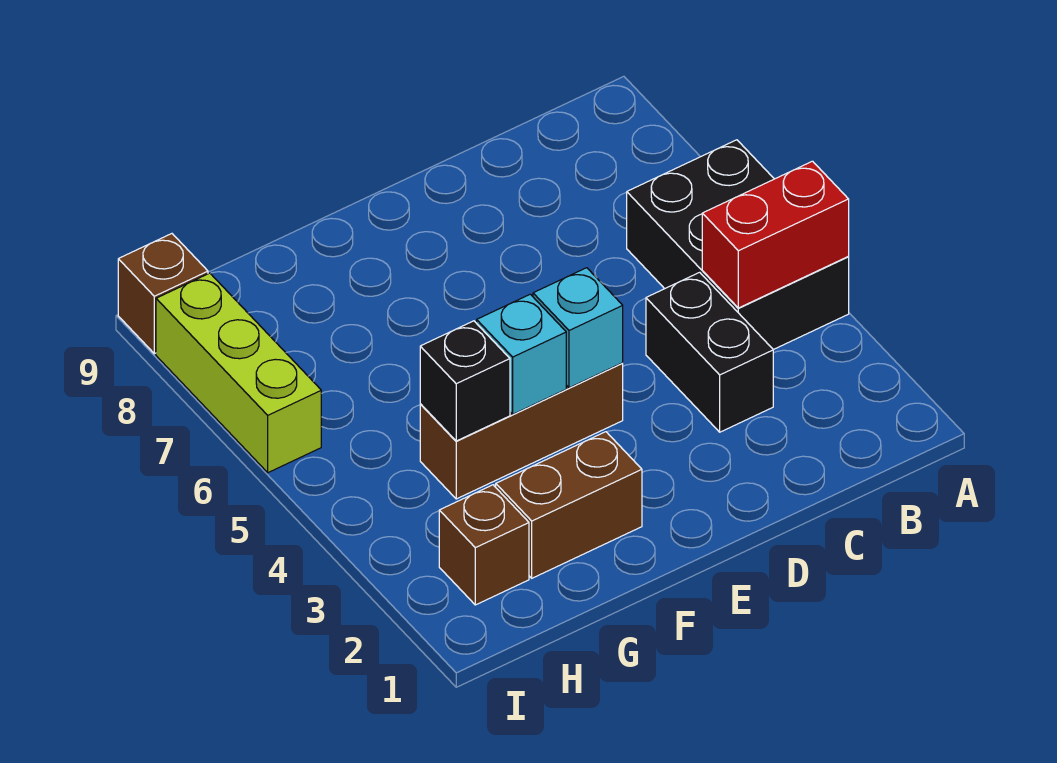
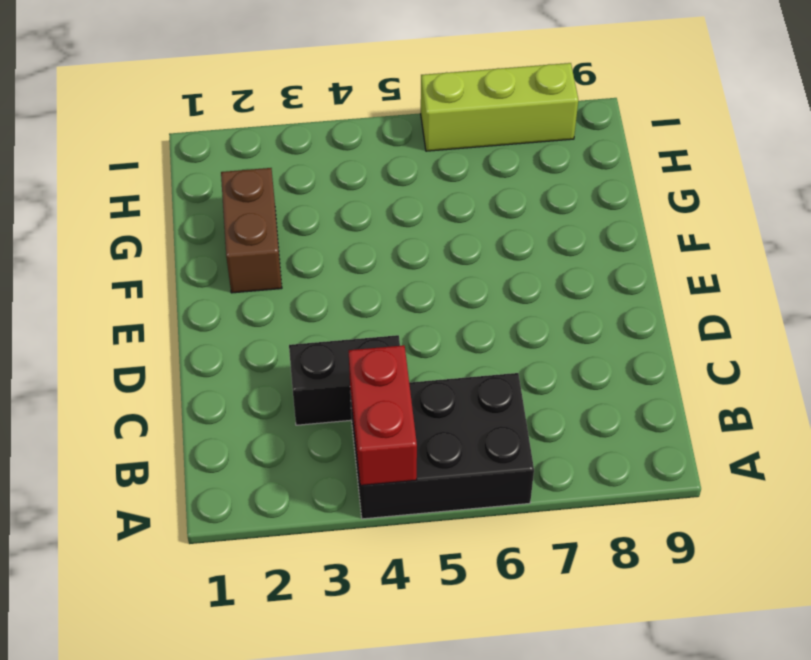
none -> brown brick E4:G4 level 1
none -> brown brick H2 level 1

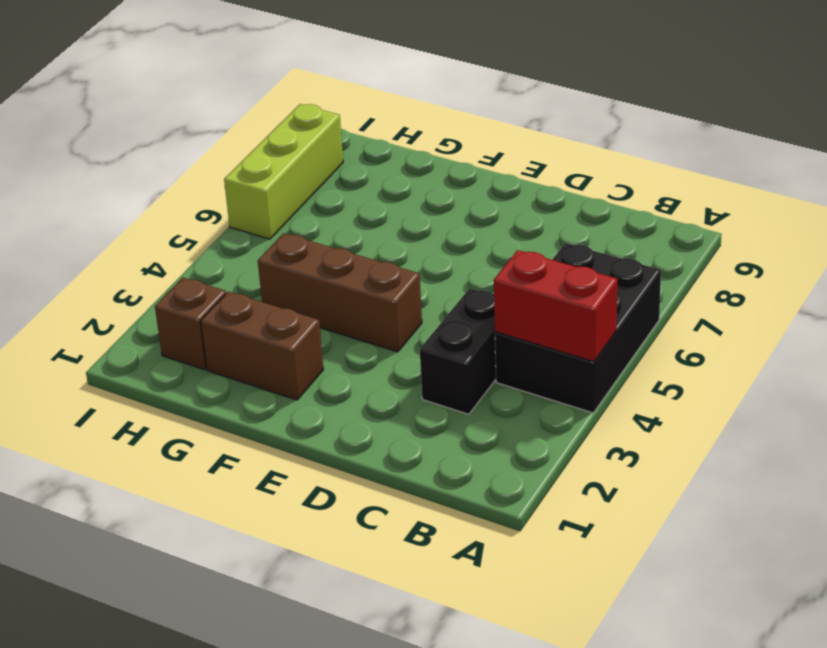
none -> brown brick I9 level 1
none -> cyan brick E4 level 2

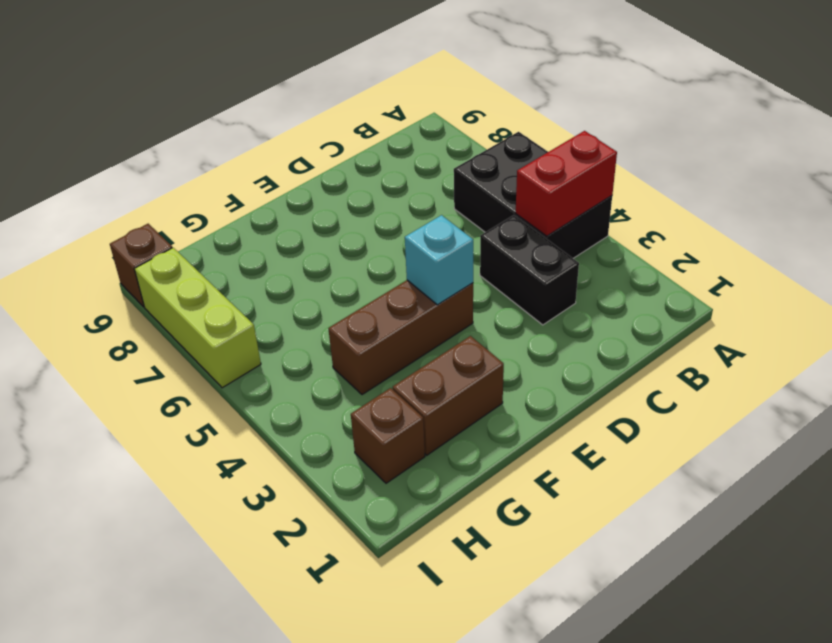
none -> cyan brick F4 level 2
none -> black brick G4 level 2

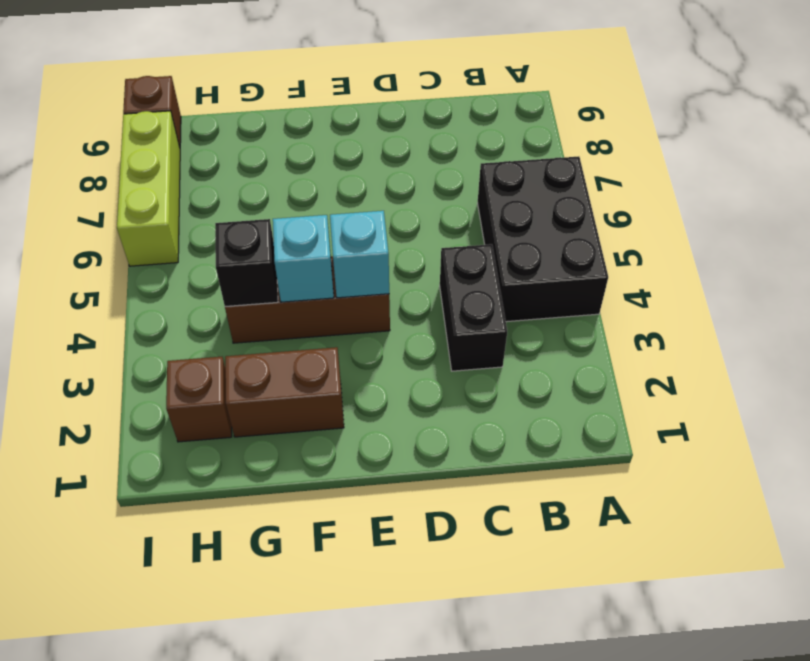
none -> red brick A4:B4 level 2

